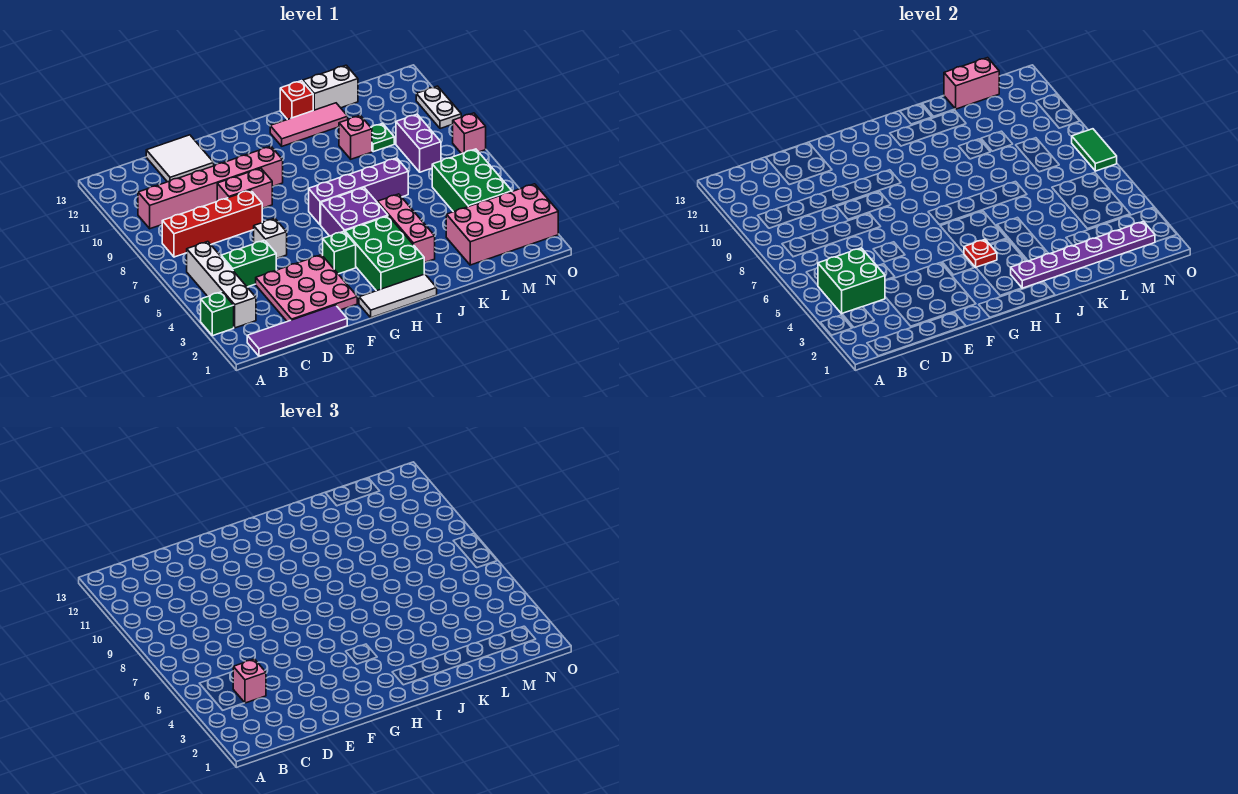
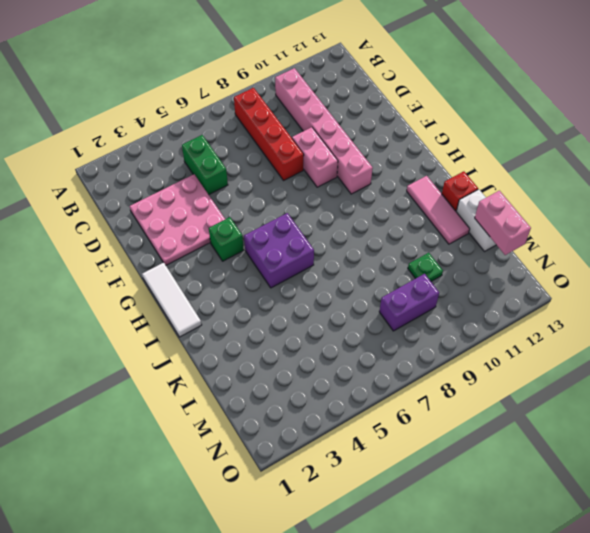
none -> green brick A3 level 1
none -> purple tile B1:E1 level 1
none -> white brick B3:B6 level 1
none -> white tile D12:E13 level 1

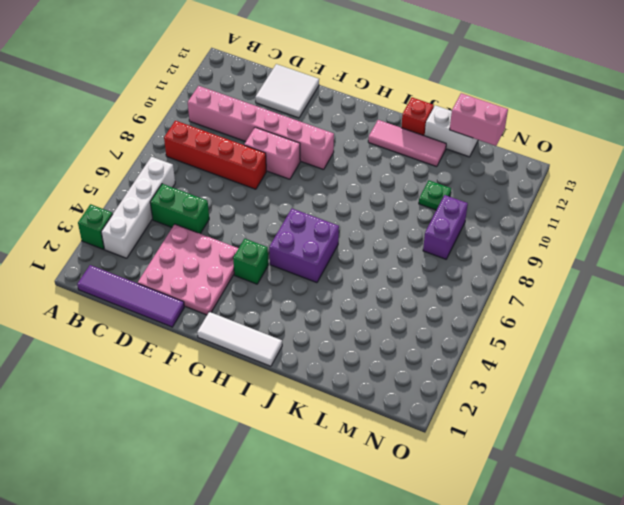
none -> white brick E6 level 1
none -> green brick H2:I4 level 1
none -> purple brick H7:K7 level 1
none -> pink brick J3:J5 level 1

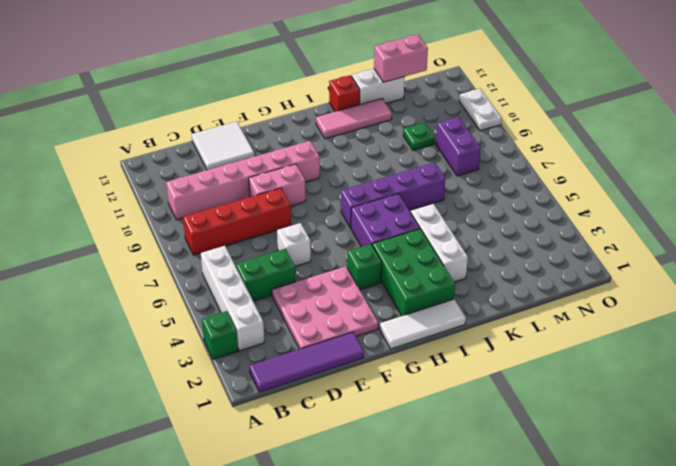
white brick J3:J5 level 1 -> pink brick J3:J5 level 1
none -> pink brick K10 level 1
none -> pink brick L2:O3 level 1
none -> green brick M4:N6 level 1
none -> pink brick O8 level 1

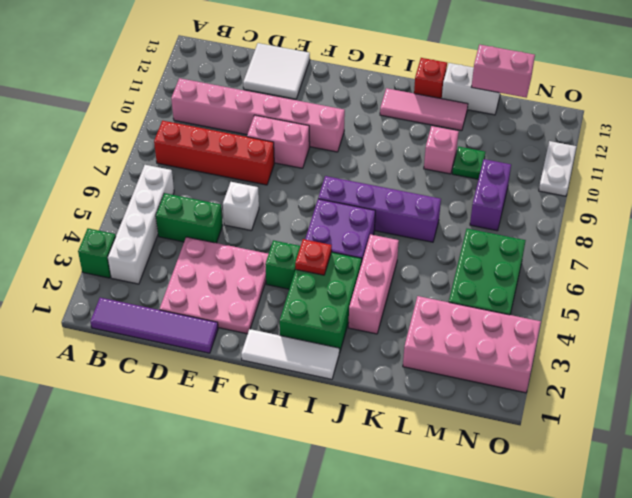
none -> pink brick O8 level 1
none -> green brick B4:C5 level 2
none -> purple plate I2:N2 level 2
none -> green tile O7:O8 level 2

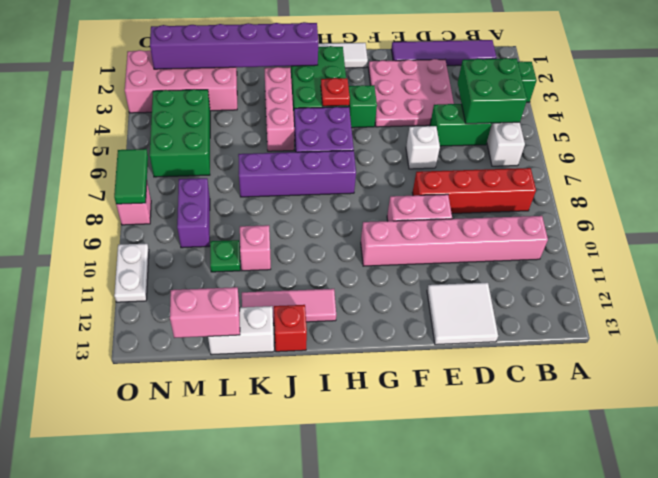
purple brick I2:N2 level 2 -> purple plate I2:N2 level 2
none -> pink brick C4 level 3

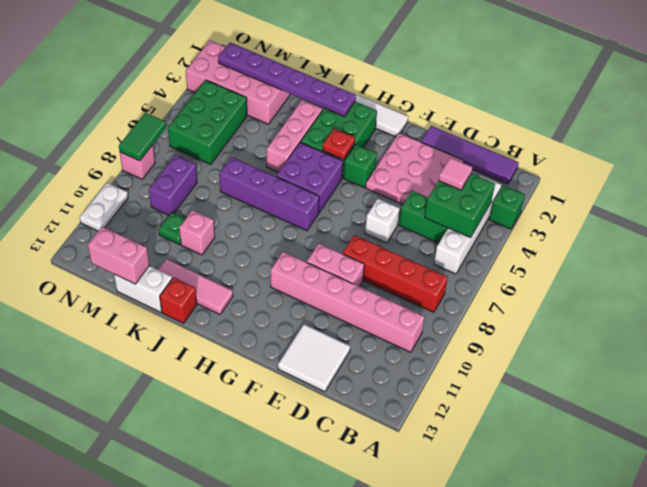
pink tile C4 level 3 -> pink brick C4 level 3

